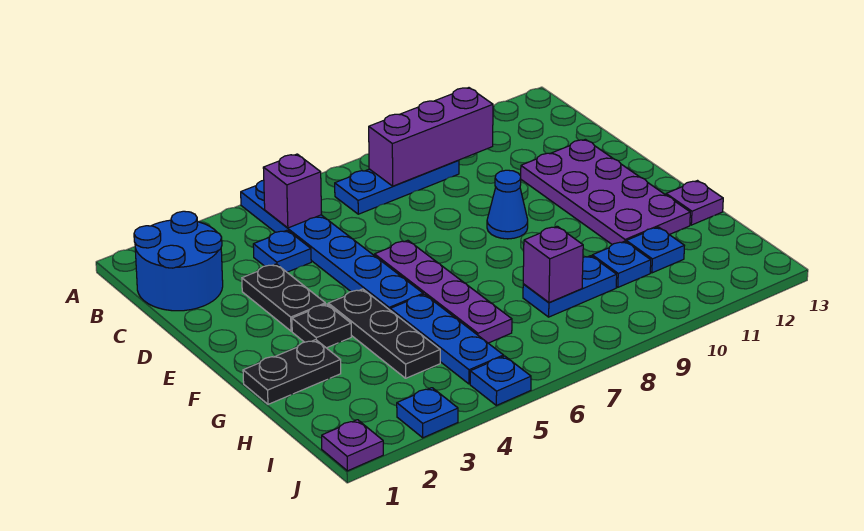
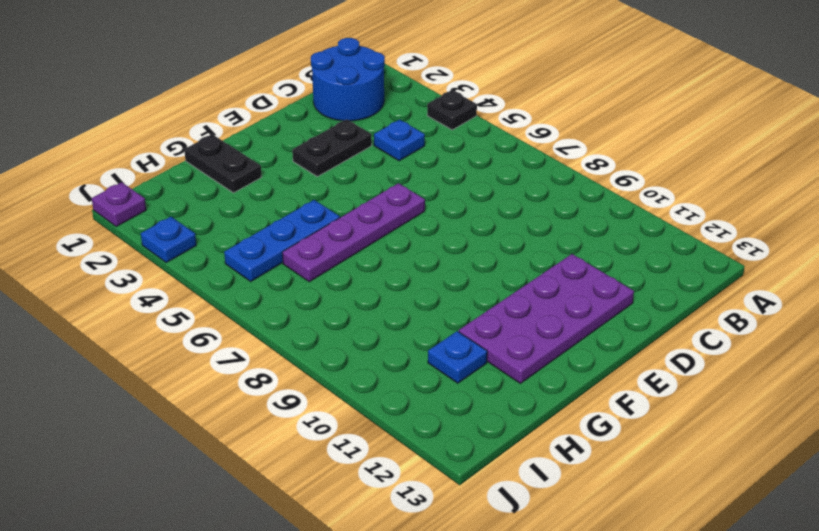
black plate A4 level 1 -> black plate F3 level 1
none -> blue plate A5:F5 level 1
none -> blue plate B7:B9 level 1
none -> blue cone E9 level 1

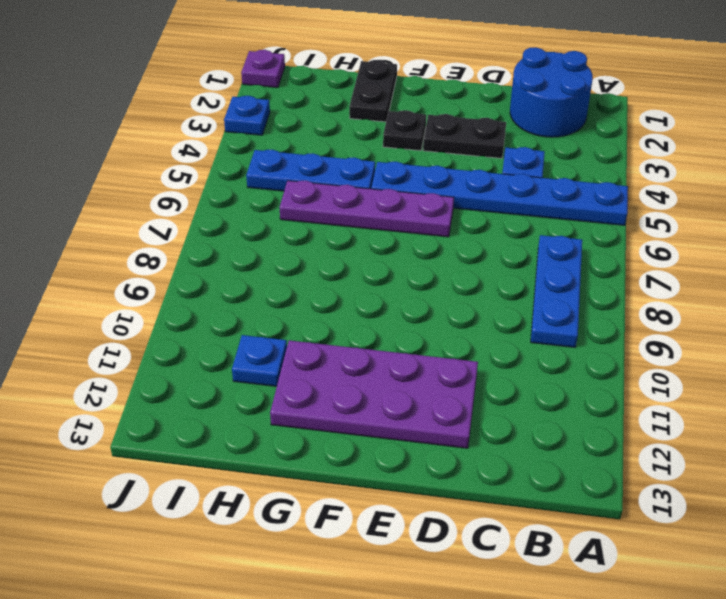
none -> blue cone E9 level 1
none -> black plate F4:H4 level 1
none -> purple plate G13 level 1

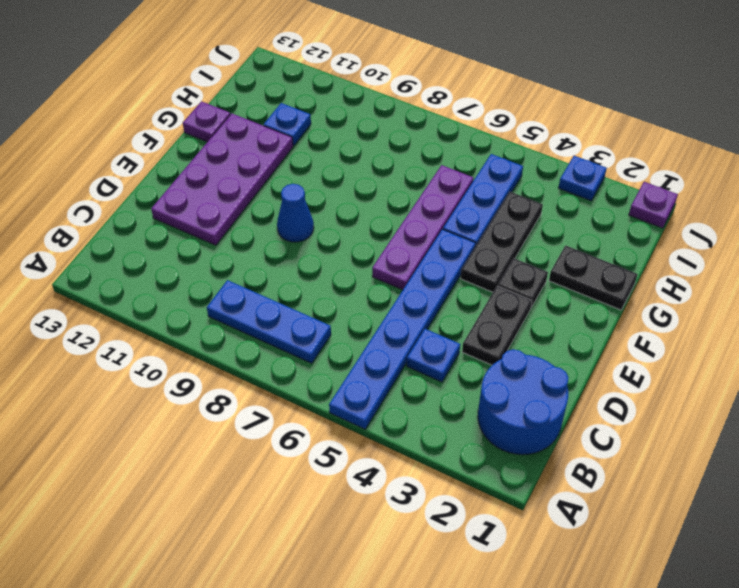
none -> blue plate H8:H9 level 1
none -> blue plate H10 level 1
none -> blue plate J5 level 1

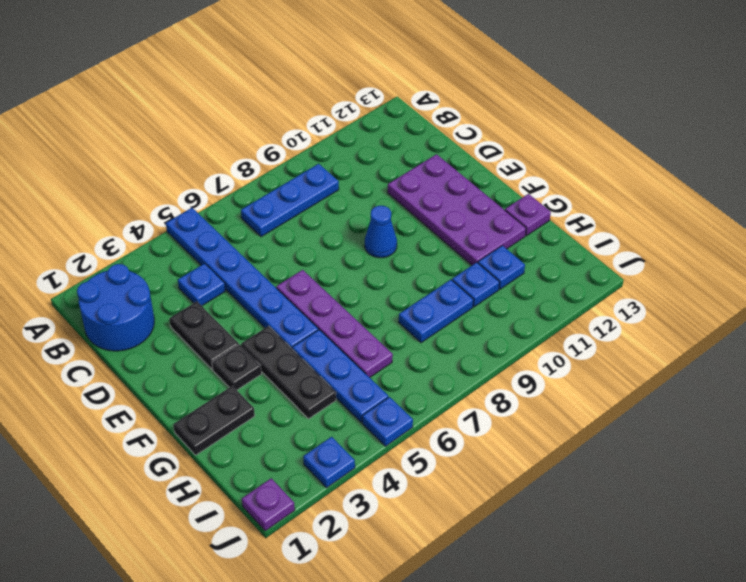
none -> purple brick B5 level 2
none -> purple brick B8:B10 level 2
none -> purple brick H8 level 2

